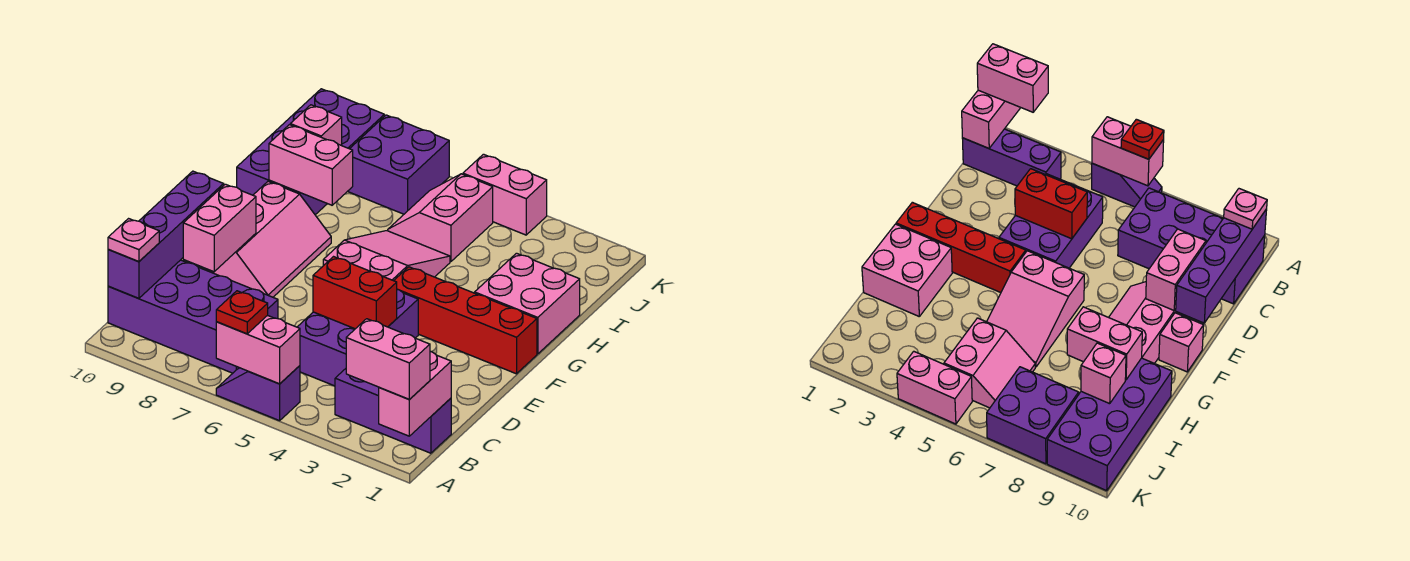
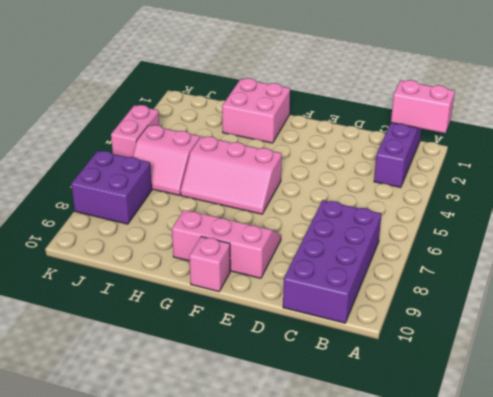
pink slope F5:H6 level 1 top 5 -> pink slope F5:H6 level 1 top F
none -> purple slope A5:A6 level 1 top 5
none -> purple brick C4:E5 level 1
none -> red brick F1:F4 level 1

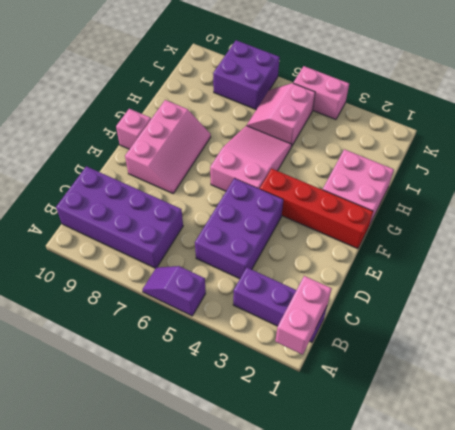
none -> purple brick H9:K10 level 1
none -> pink brick A5:A6 level 2
none -> purple brick B10:E10 level 2

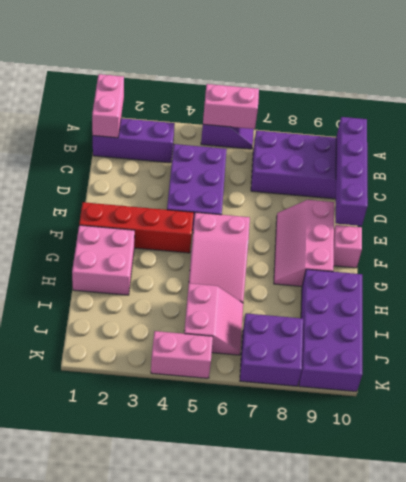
none -> red brick D4:D5 level 2
none -> pink brick D9:E9 level 2
none -> pink brick H8:H9 level 2

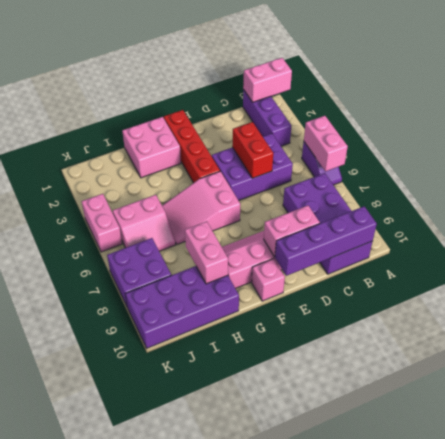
none -> pink brick I9 level 2
none -> pink brick A1:A2 level 3
none -> red plate A6 level 3

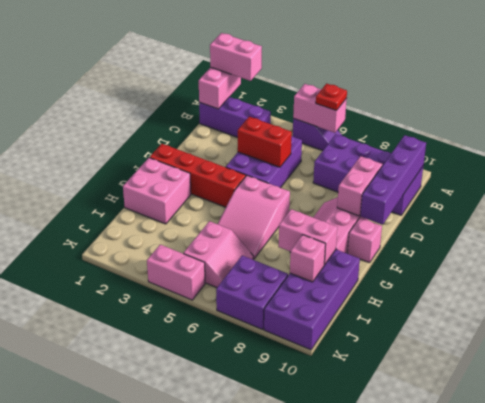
none -> pink plate B10 level 3

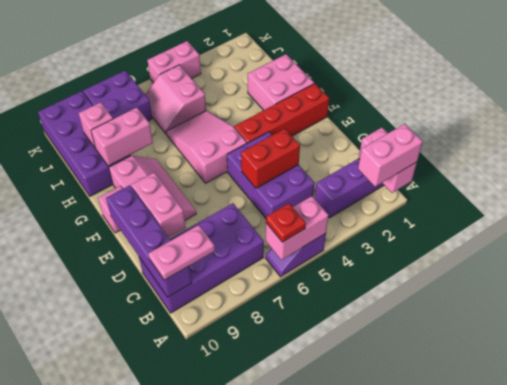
pink plate B9:B10 level 3 -> pink plate B10 level 3

